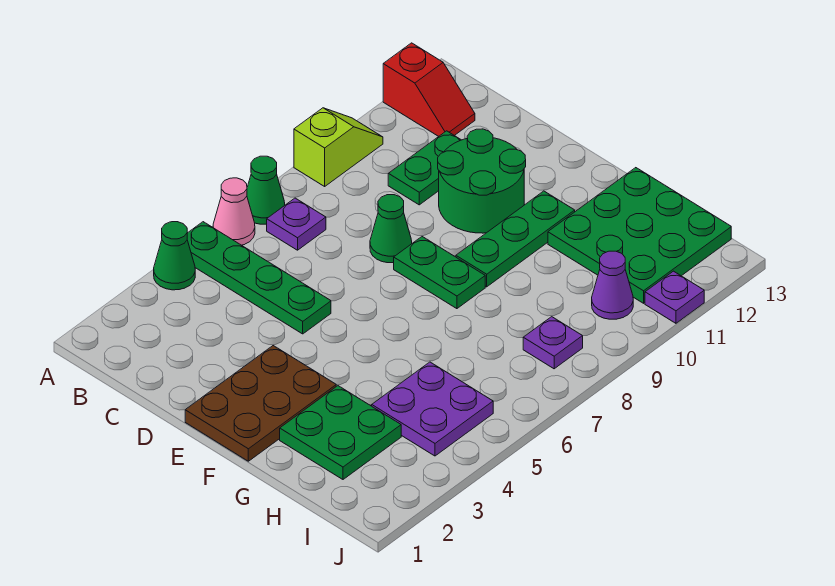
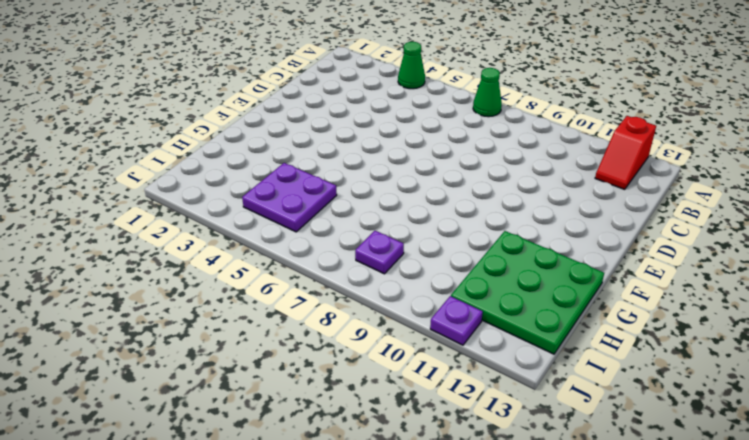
none -> green plate A5:D5 level 1
none -> pink cone A6 level 1
none -> lime slope A9:A10 level 1 top 9

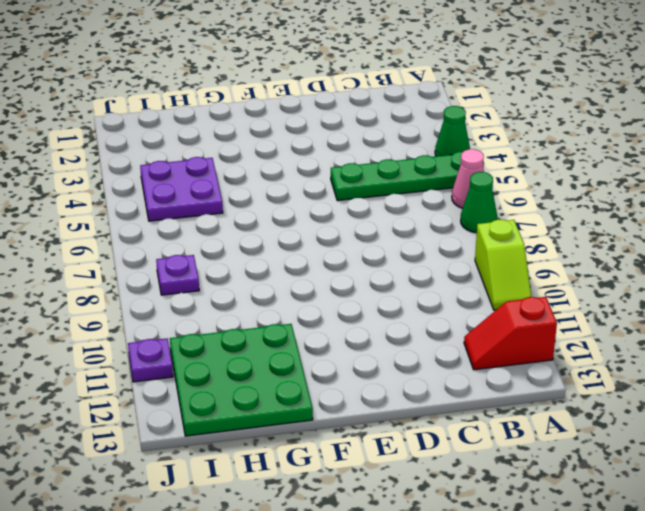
none -> purple plate B7 level 1
none -> green plate C10:C11 level 1
none -> green cone D8 level 1

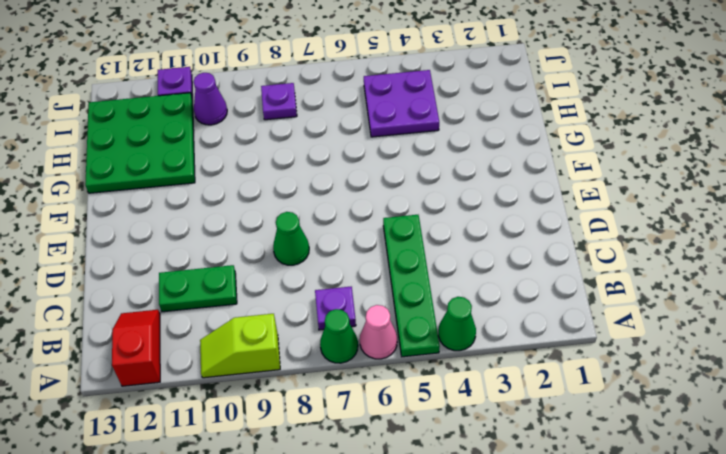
none -> green round brick D10:E11 level 1
none -> brown plate E1:F3 level 1
none -> green plate E8:F8 level 1

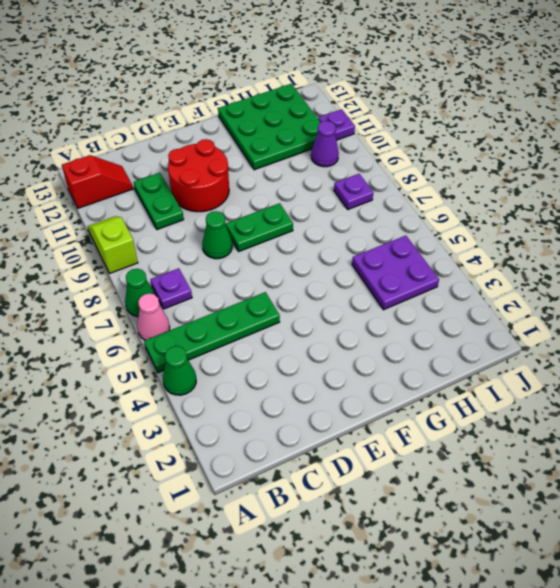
red round brick D10:E11 level 1 -> green round brick D10:E11 level 1
none -> brown plate E1:F3 level 1
none -> green plate F9:F11 level 1
none -> green plate G2:H3 level 1

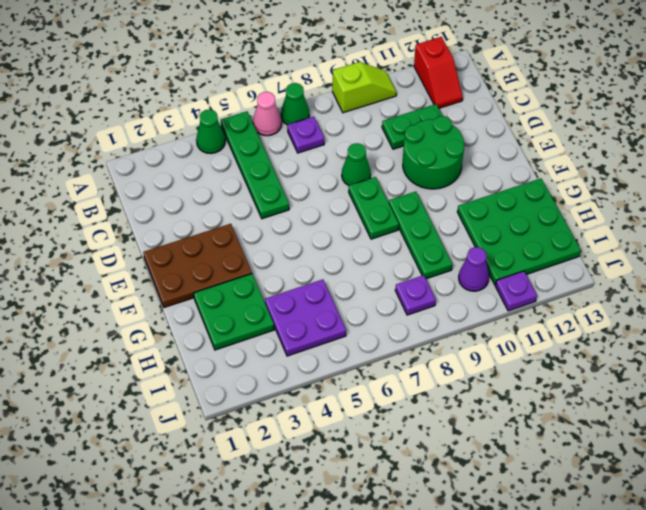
green plate F9:H9 level 1 -> green plate F9:F11 level 1

